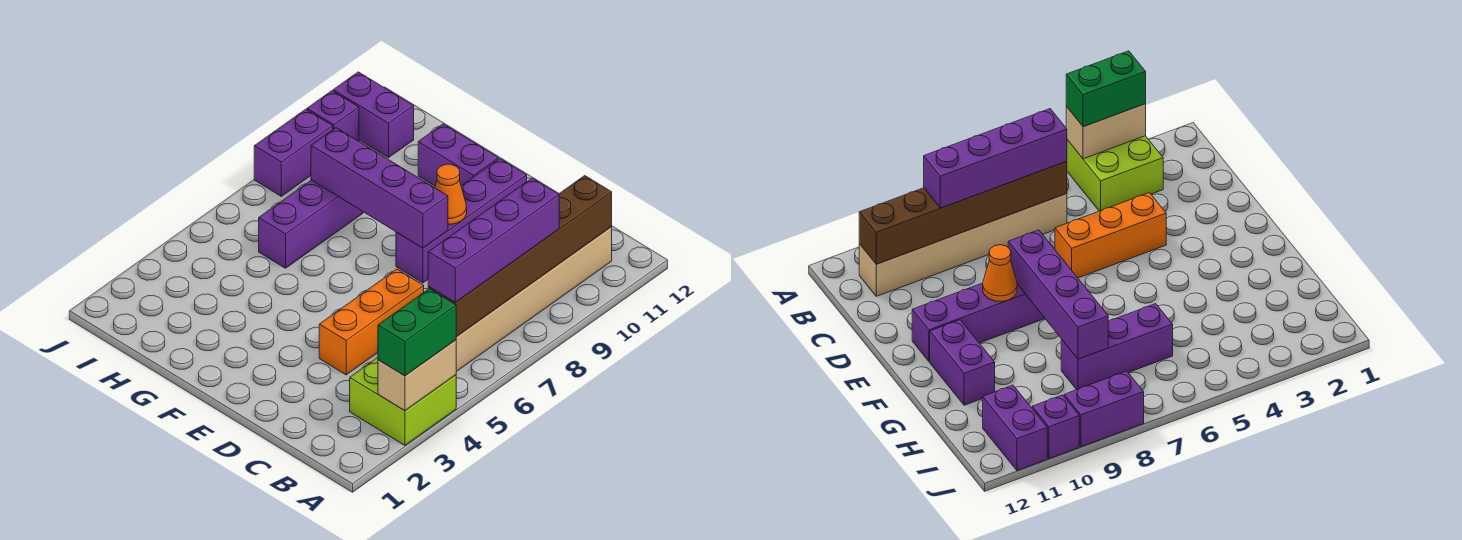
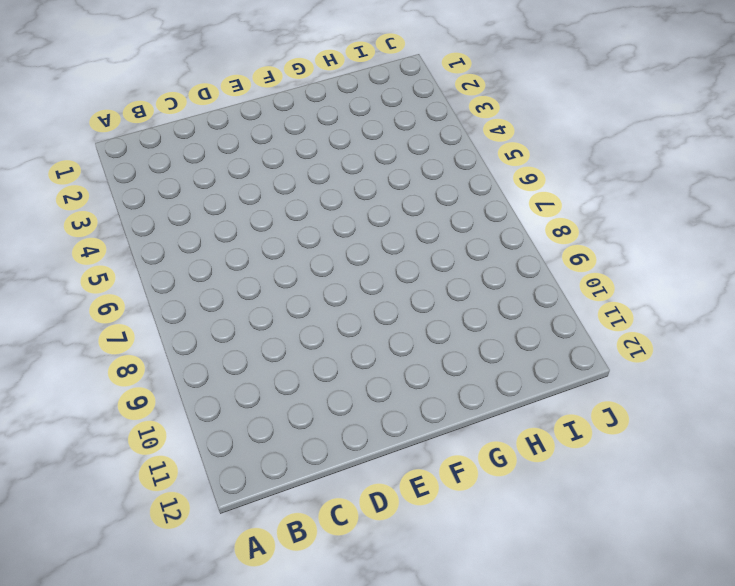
none -> lime brick A3:B4 level 1
none -> tan brick B6:B11 level 1
none -> orange brick D4:D6 level 1

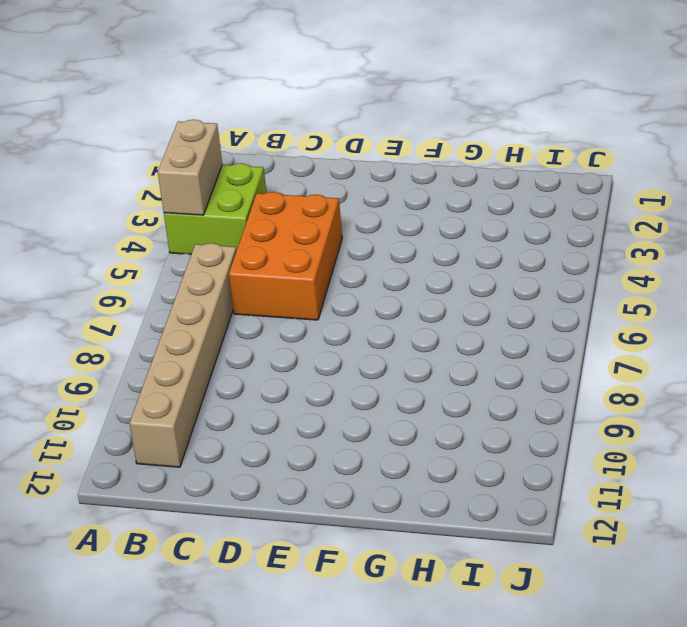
orange brick C4:D6 level 1 -> orange brick D4:D6 level 1
none -> purple brick E8:E11 level 1
none -> purple brick F11:G11 level 1
none -> purple brick H6:H8 level 1

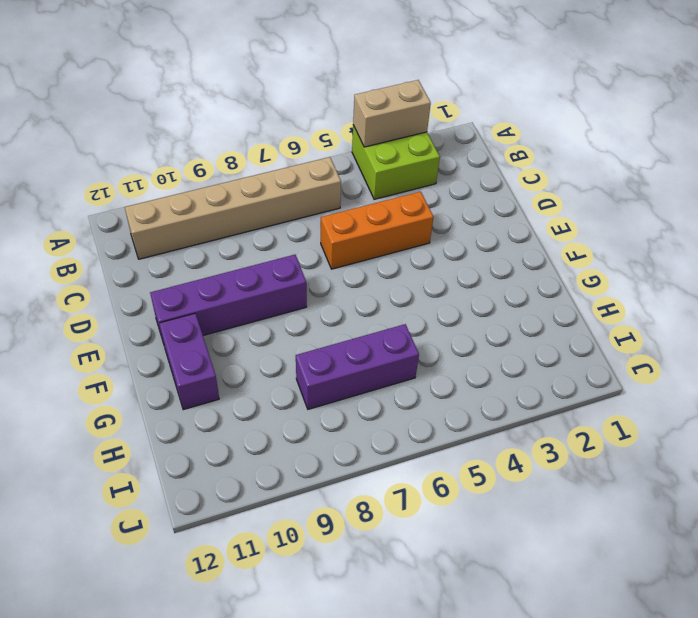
none -> purple brick I11:J11 level 1
none -> purple brick J8:J9 level 1
none -> purple brick J10 level 1

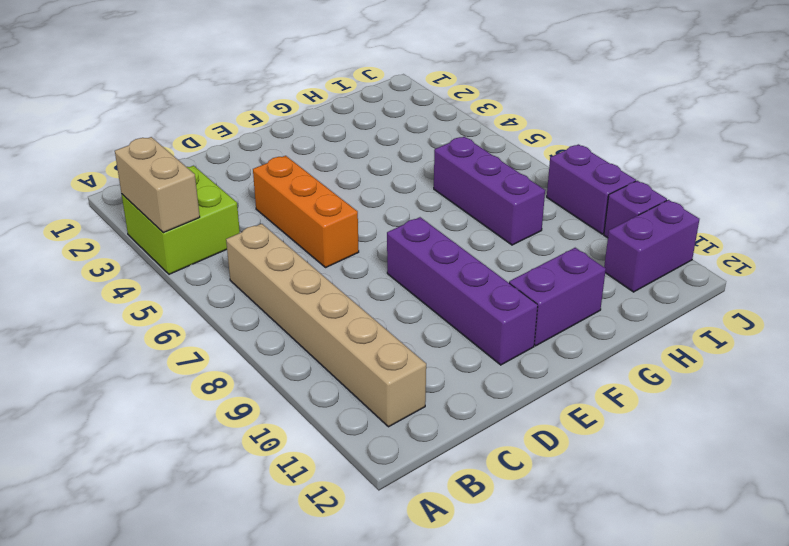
none -> brown brick B6:B11 level 2
none -> purple brick E8:H8 level 2
none -> orange cone E9 level 2

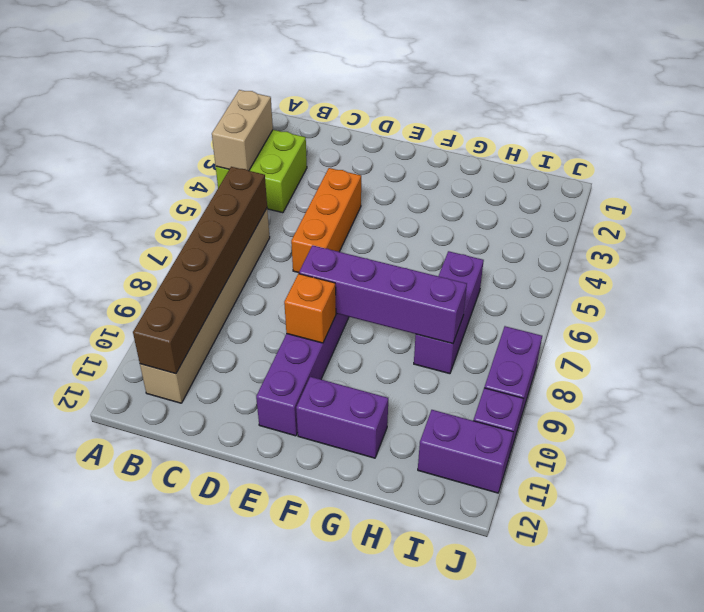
orange brick E9 level 2 -> orange cone E9 level 2
none -> green brick A3:A4 level 3
none -> purple brick B6:B9 level 3

